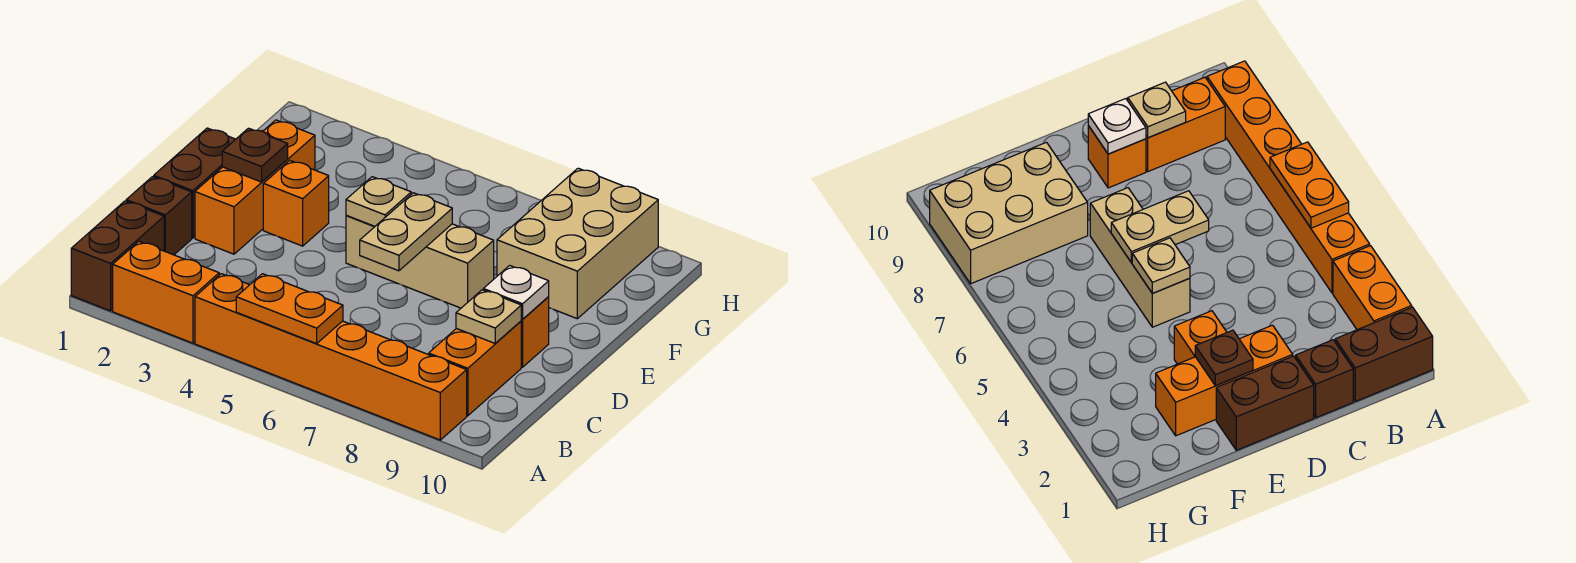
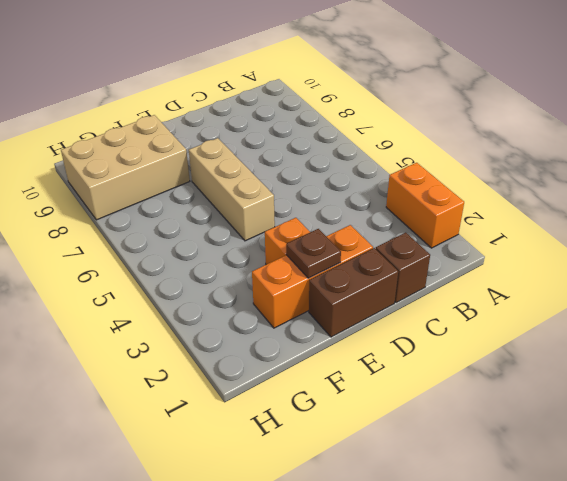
none -> brown brick A1:B1 level 1
none -> orange brick A4:A9 level 1
none -> orange brick B9:C9 level 1

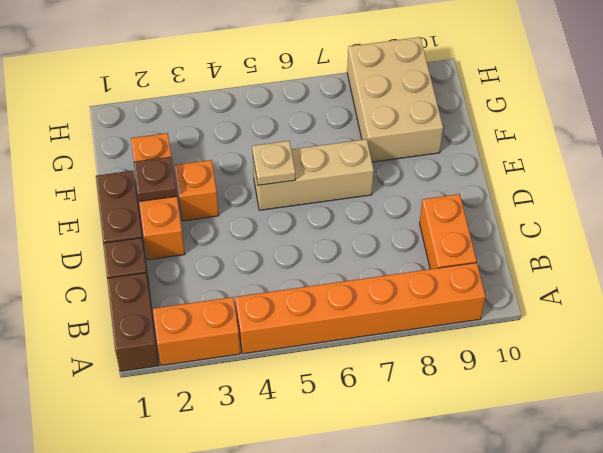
none -> orange brick D9 level 1
none -> orange plate A5:A6 level 2
none -> tan plate C9 level 2

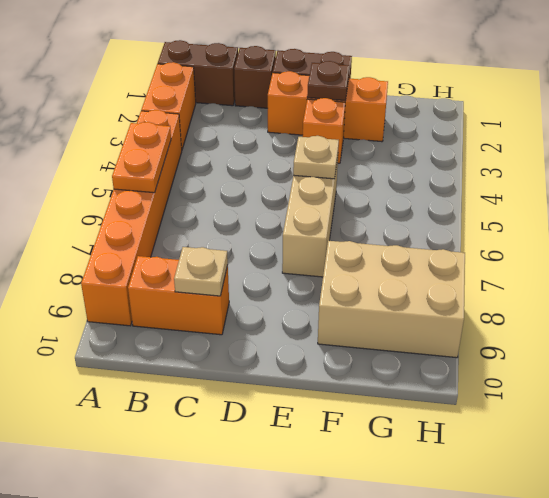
none -> orange brick D9 level 1
none -> tan plate D6:E6 level 2
none -> white plate D9 level 2

